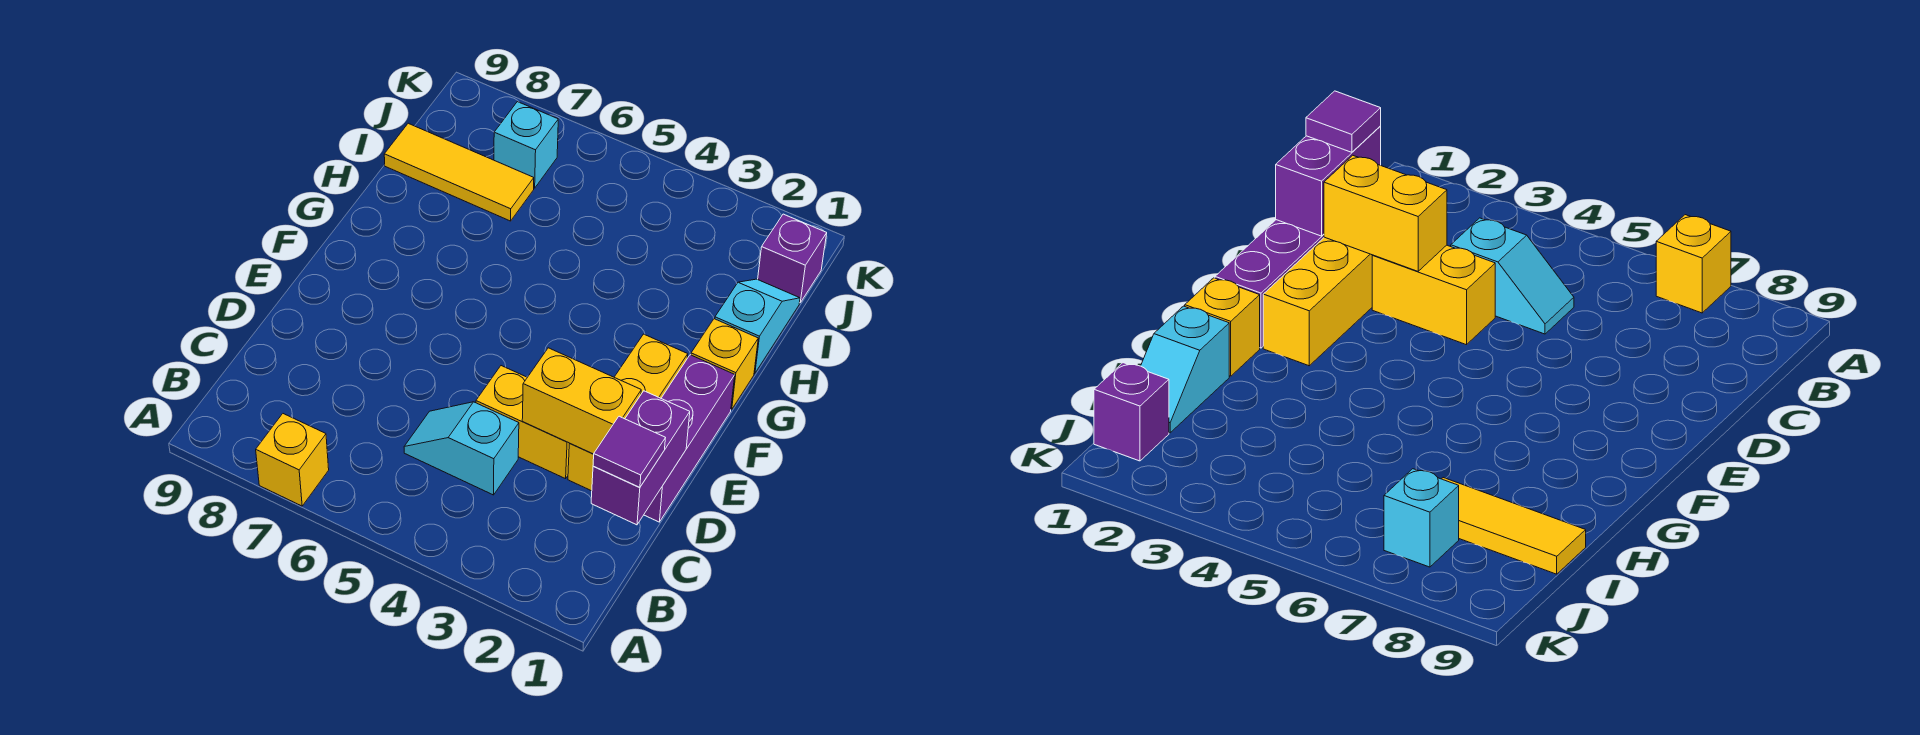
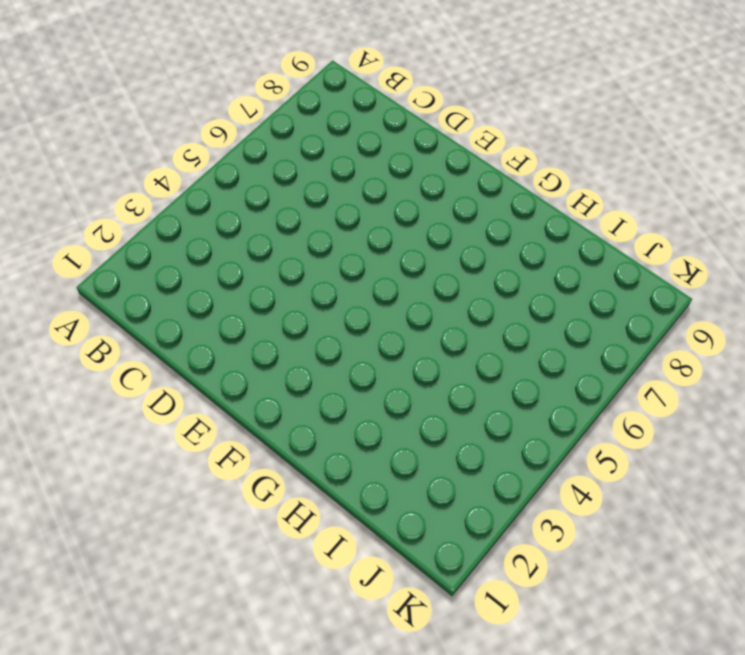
none -> yellow brick A7 level 1
none -> cyan slope C4:C5 level 1 top 4
none -> purple brick D1:F1 level 1

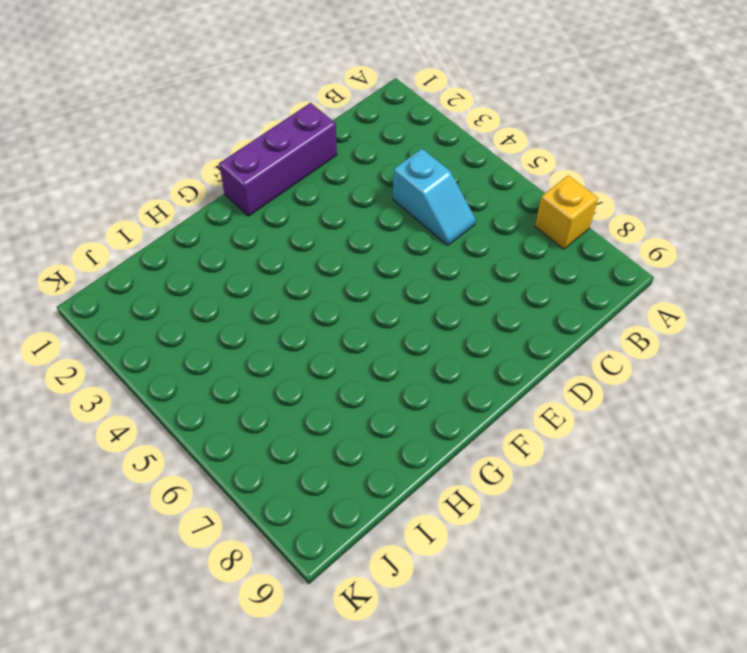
none -> yellow brick D2:F2 level 1
none -> yellow brick D3:D4 level 1
none -> yellow brick G1 level 1

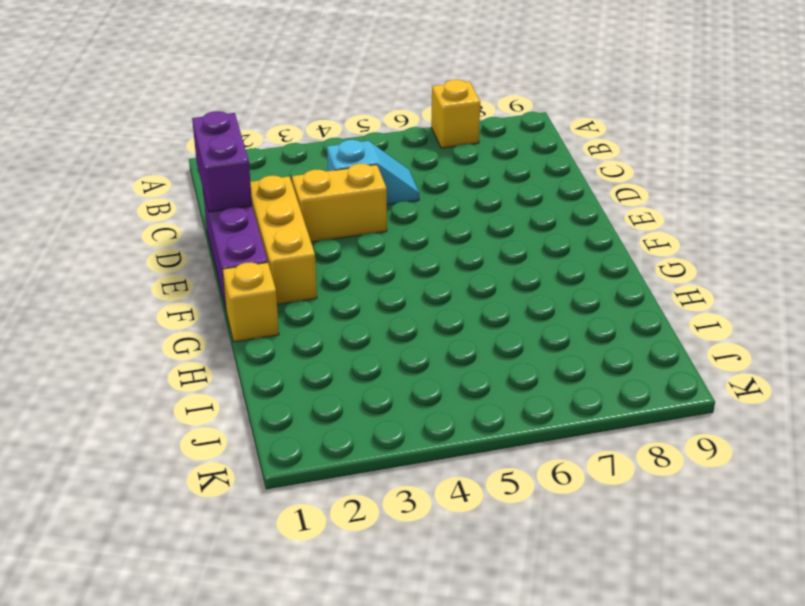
none -> cyan slope H1:I1 level 1 top H
none -> yellow tile I7:I9 level 1
none -> purple brick J1 level 1

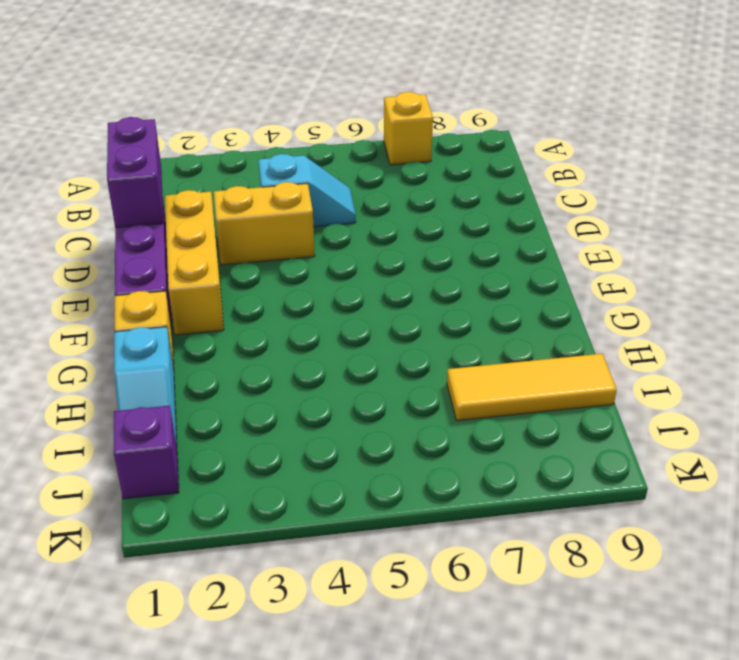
none -> cyan brick J7 level 1
none -> yellow brick D2:D3 level 2
none -> purple tile C1 level 3

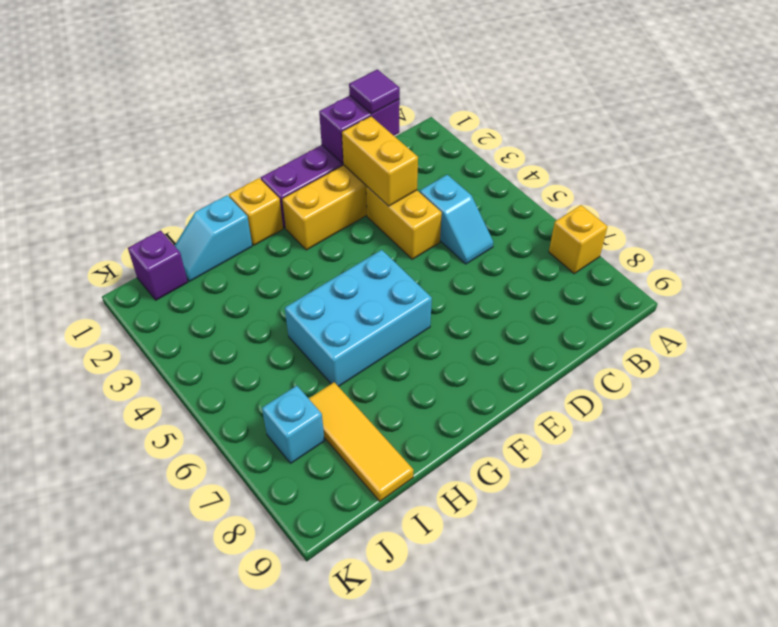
cyan brick F5:H6 level 1 -> none

